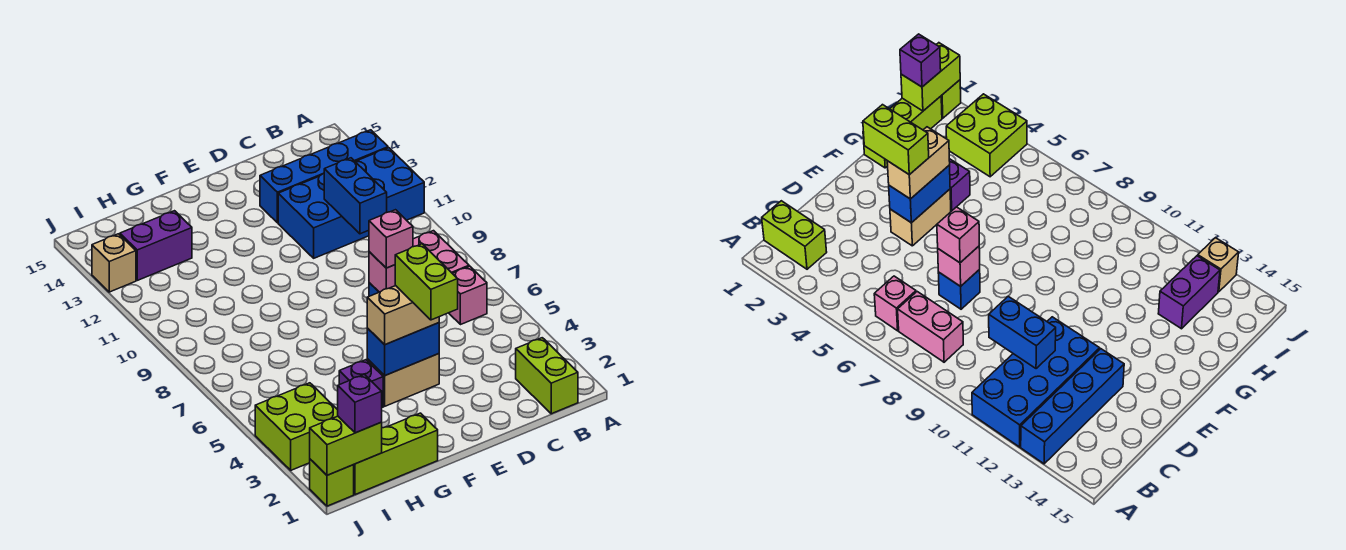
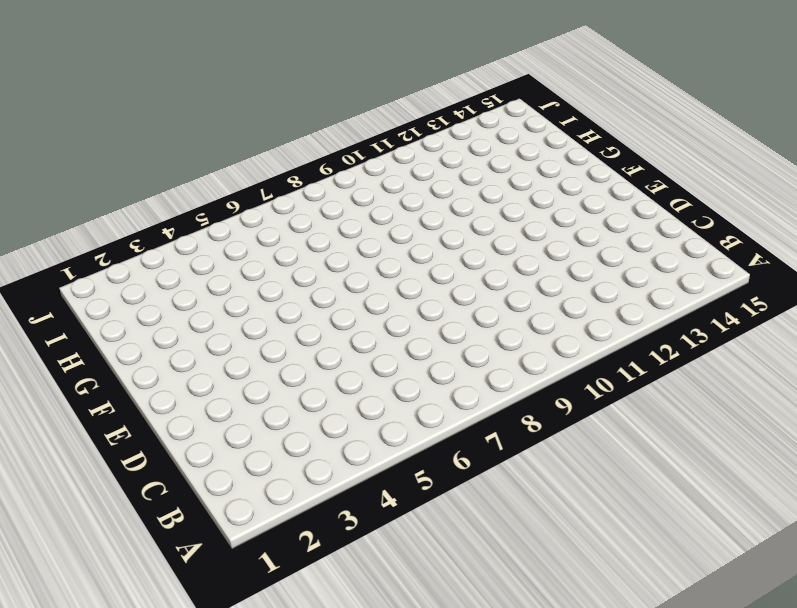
none -> blue brick A11:D12 level 1
none -> blue brick A13:D13 level 1
none -> lime brick B1:B2 level 1

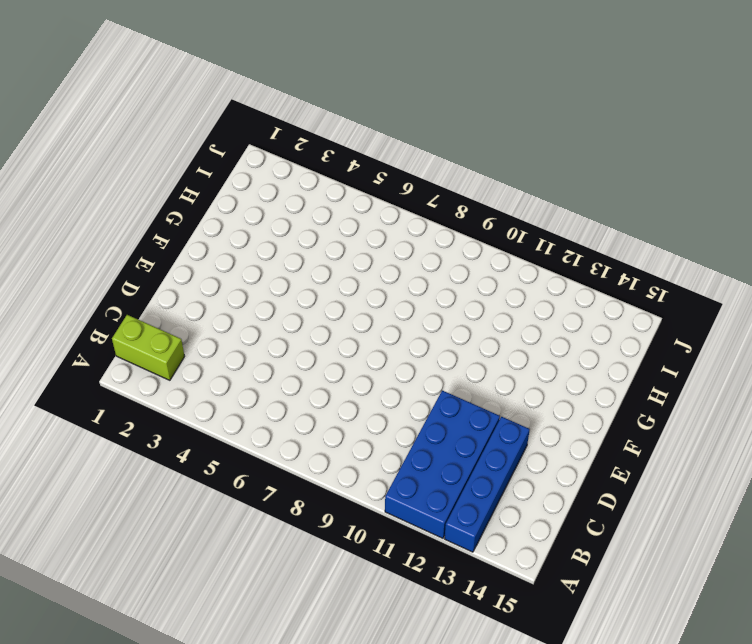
none -> pink brick B6 level 1
none -> pink brick B7:B8 level 1
none -> blue brick D7 level 1

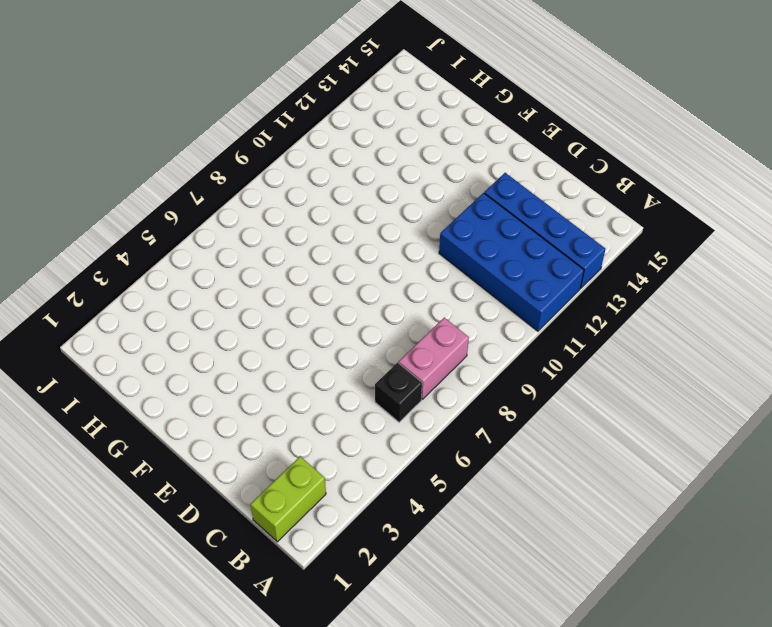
black brick B6 level 1 -> pink brick B6 level 1
none -> blue brick D7 level 1
none -> tan brick E4:F4 level 1
none -> lime brick G1:I1 level 1

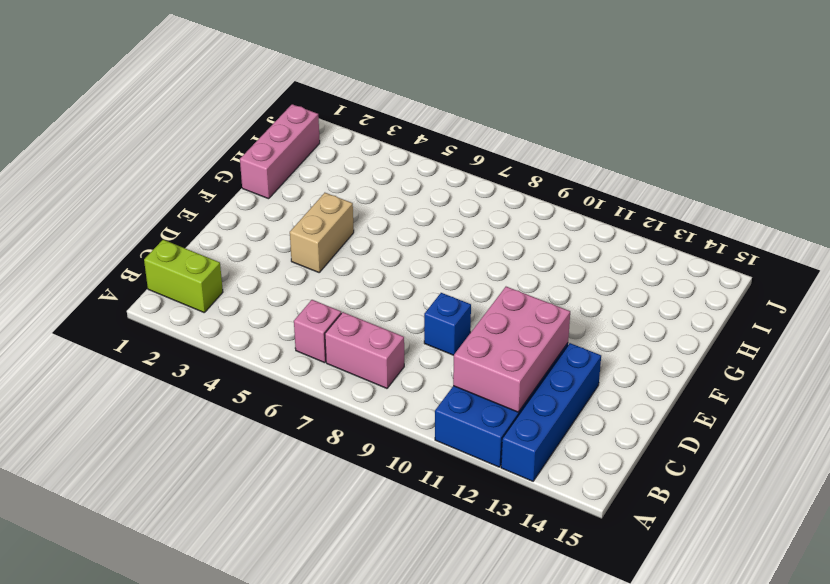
pink brick B11:D12 level 2 -> blue brick C10:C11 level 2
blue brick D9 level 1 -> blue brick D7 level 1
pink brick G1:I1 level 1 -> lime brick G1:I1 level 1
none -> purple brick G4 level 1
none -> purple brick H13:I13 level 1
none -> lime brick I3:J4 level 1

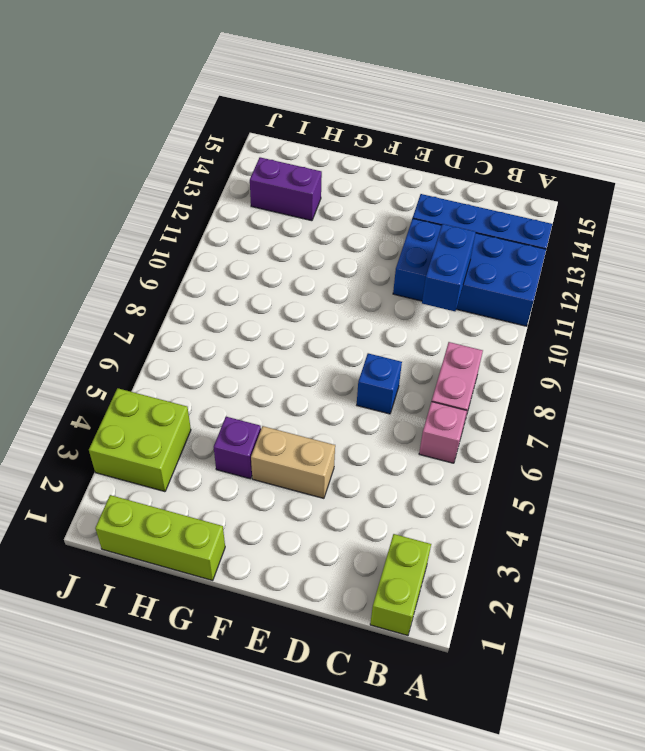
none -> lime brick J1 level 1
none -> tan brick J13 level 1
none -> pink brick D7 level 2

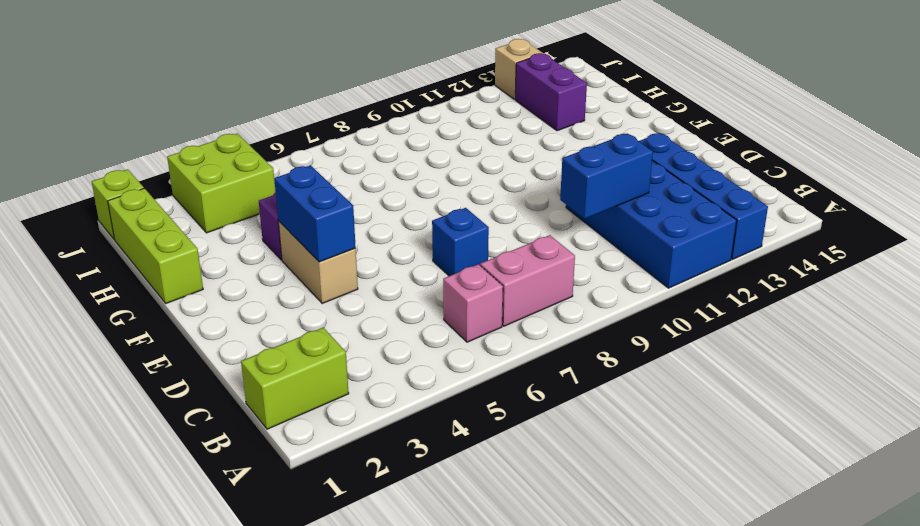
none -> pink brick D7 level 2
none -> lime brick I1:J1 level 2
none -> pink brick D7 level 3

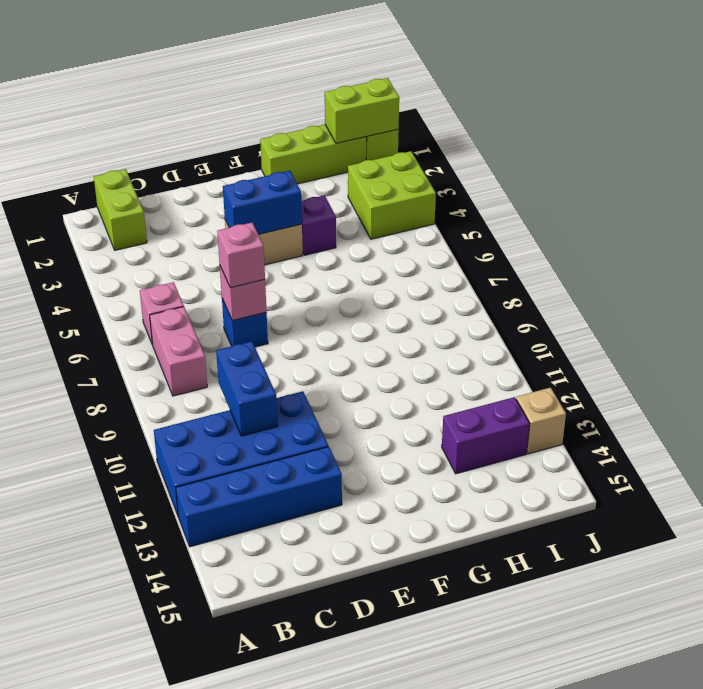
none -> tan brick E4:F4 level 3
none -> purple brick I1 level 3
none -> lime brick E3:E4 level 4

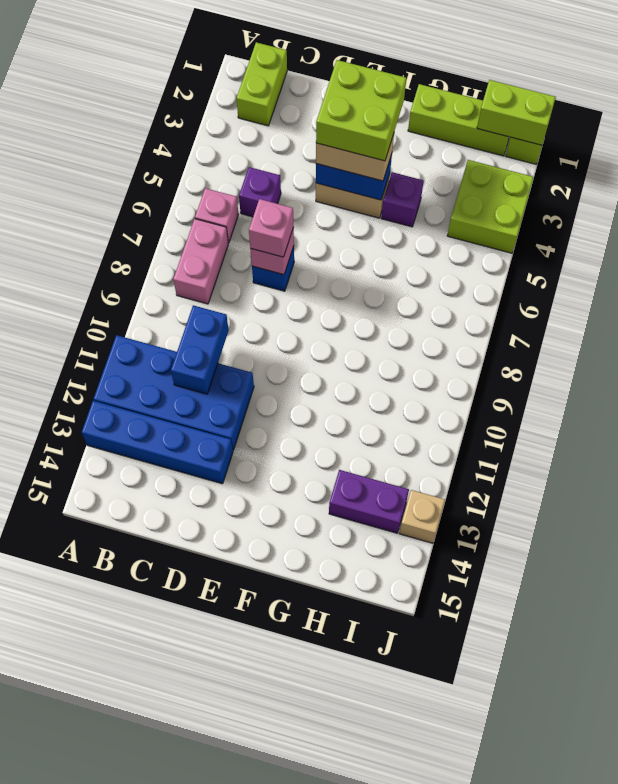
purple brick C5 level 1 -> purple brick I1 level 3
lime brick E3:F4 level 4 -> lime brick E3:E4 level 4

